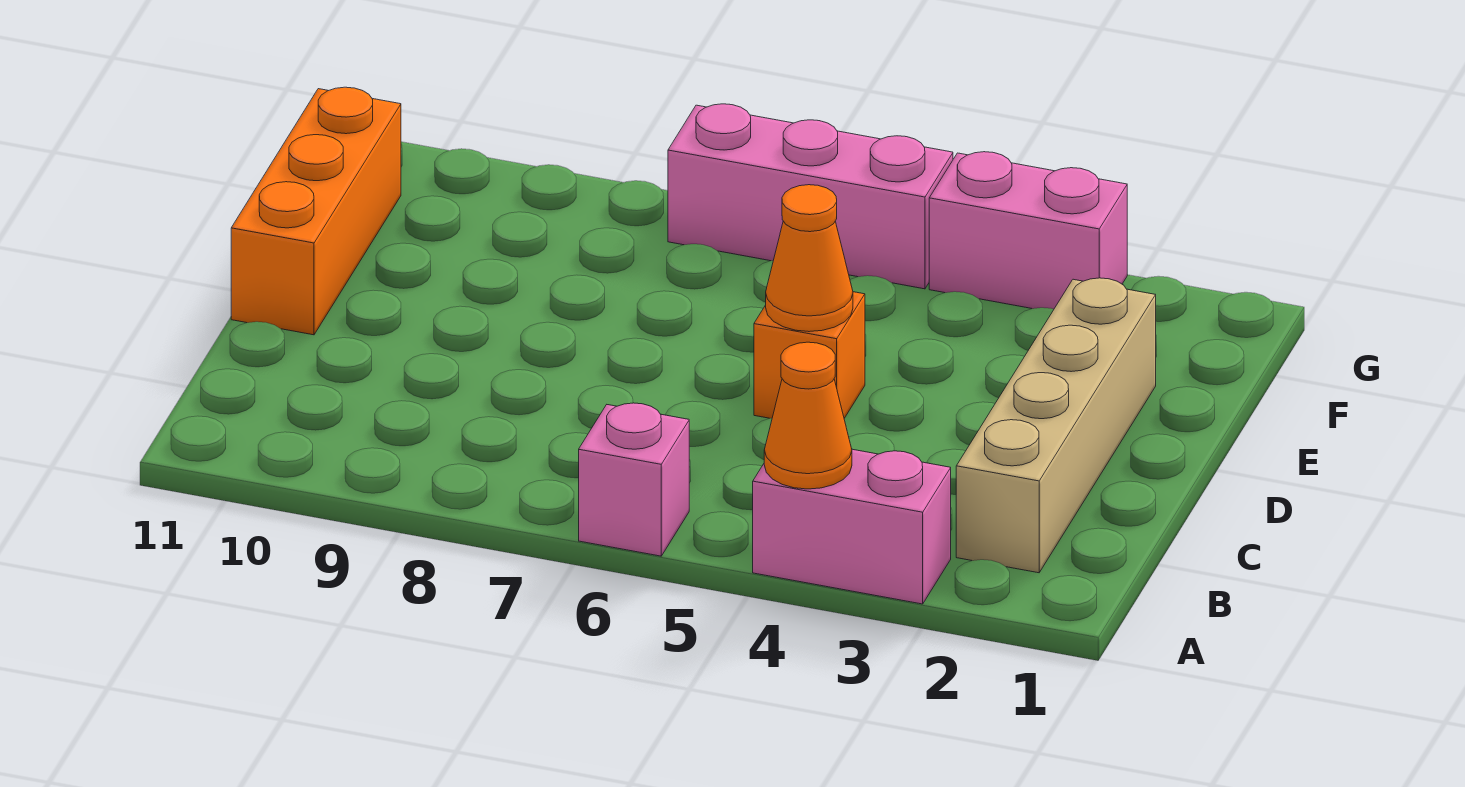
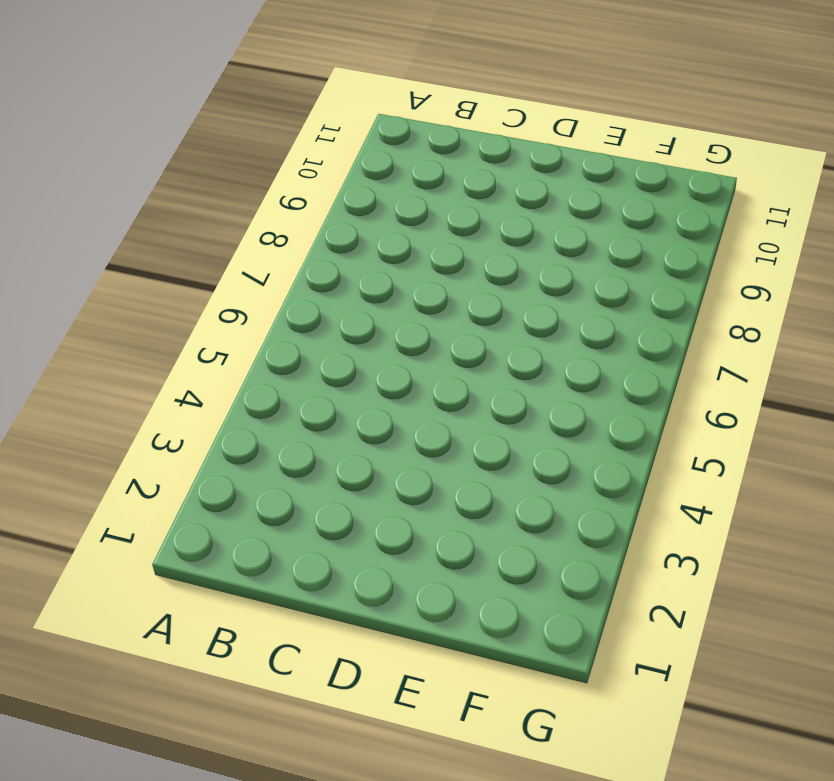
none -> pink brick A3:A4 level 1
none -> pink brick A6 level 1

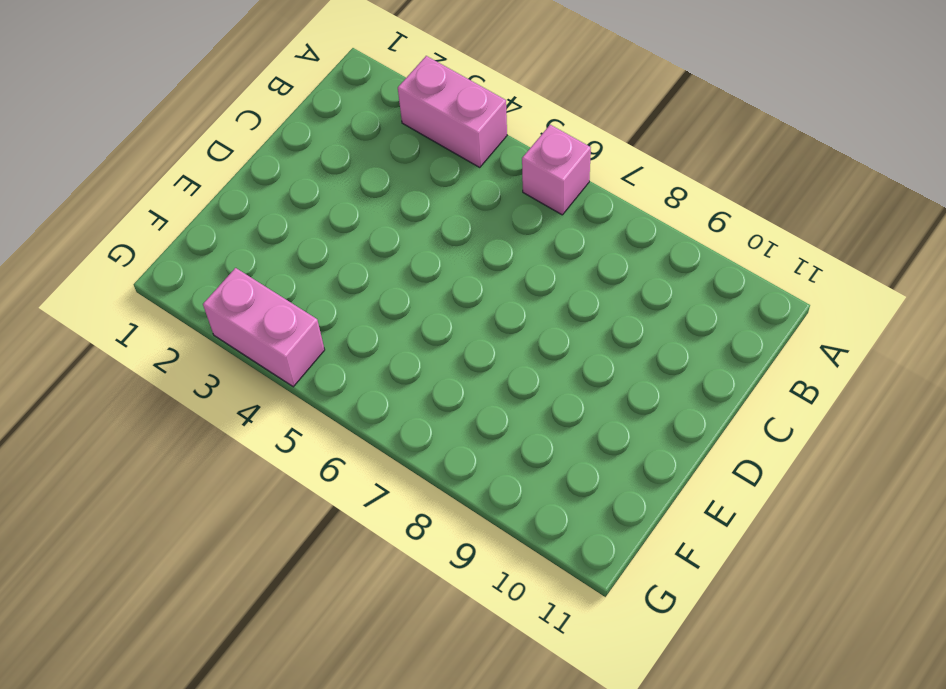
none -> tan brick B2:E2 level 1
none -> orange brick D5 level 1

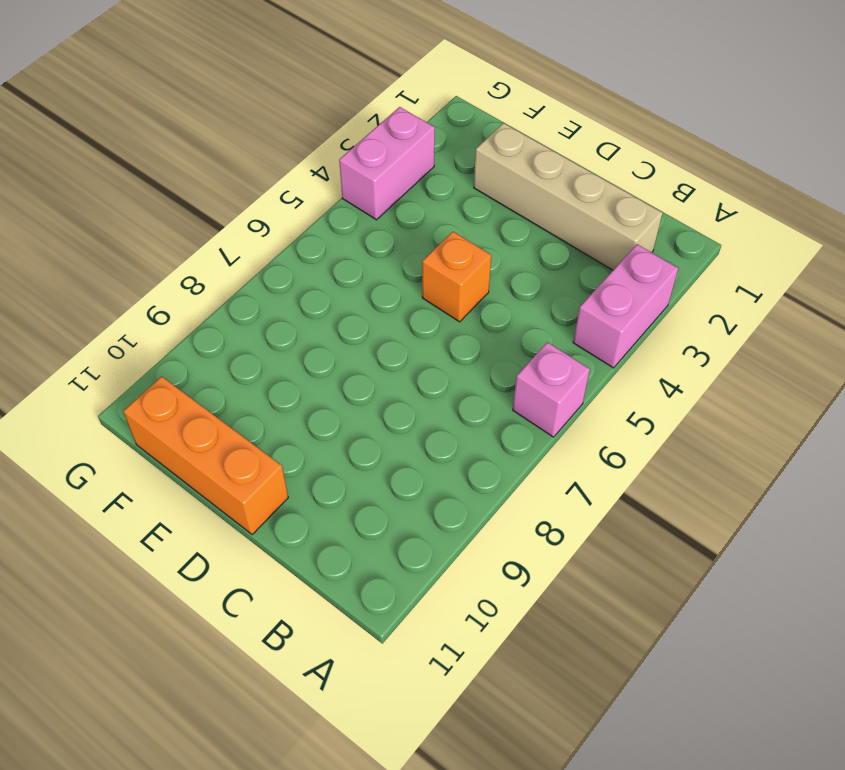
none -> pink brick G5:G7 level 1
none -> orange cone A4 level 2

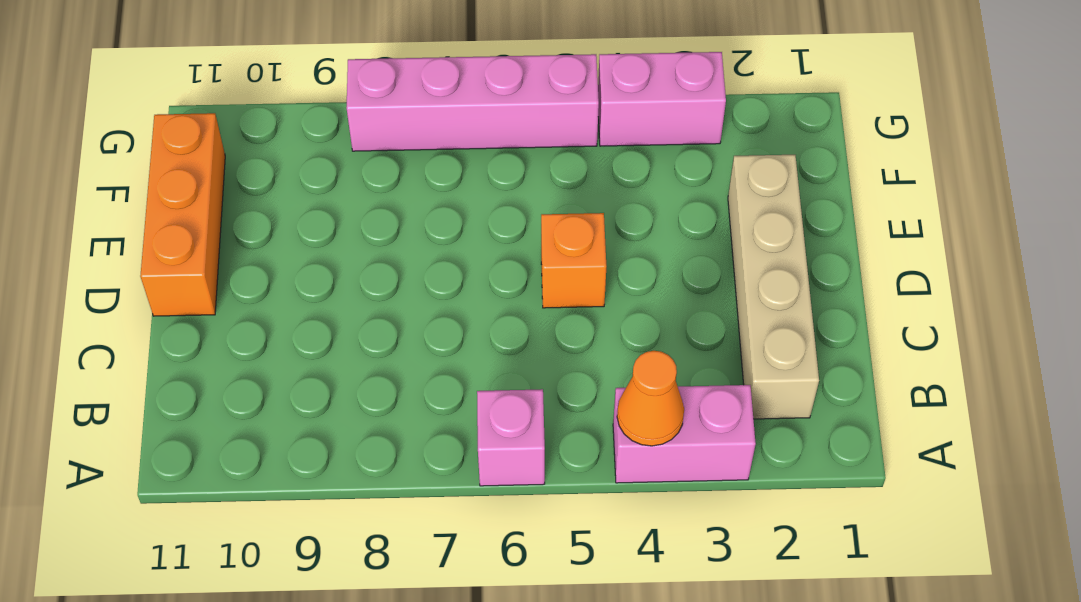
pink brick G5:G8 level 1 -> pink brick G5:G7 level 1
none -> orange cone D5 level 2

